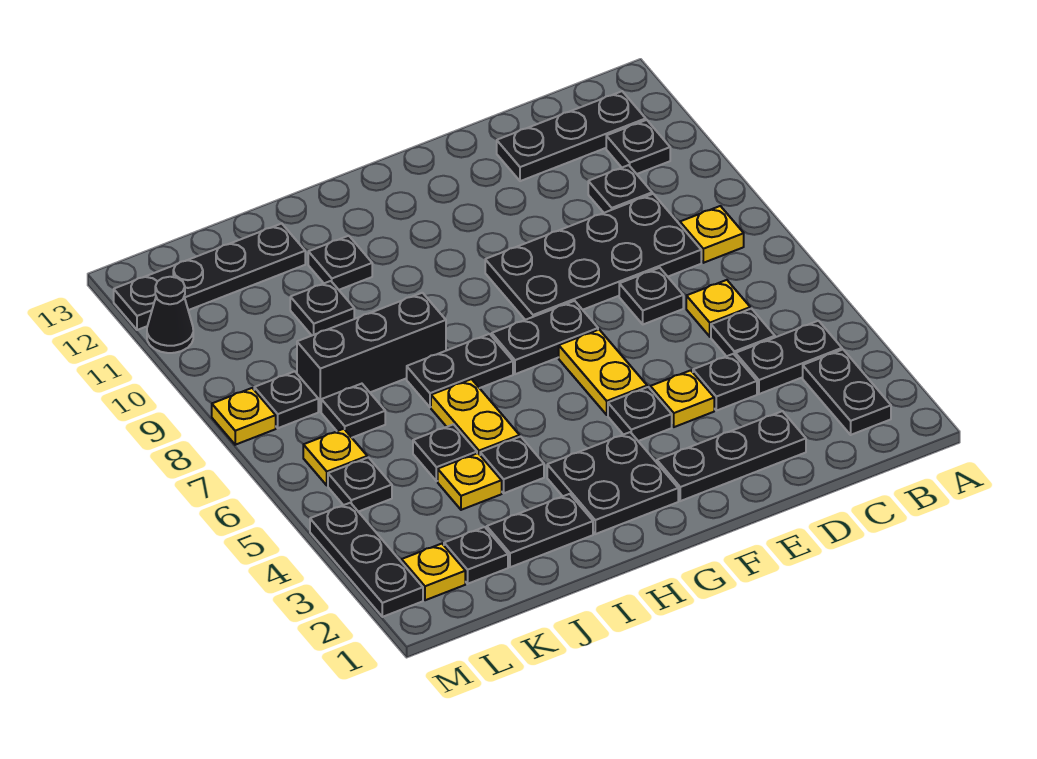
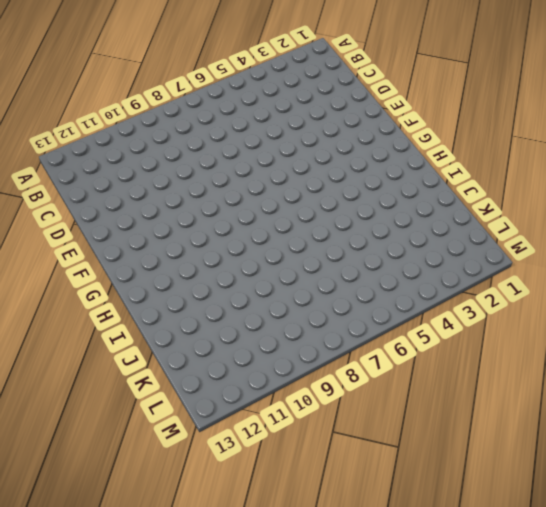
none -> black plate B2:B3 level 1
none -> black plate B4:C4 level 1
none -> yellow plate B8 level 1
none -> black plate B11 level 1

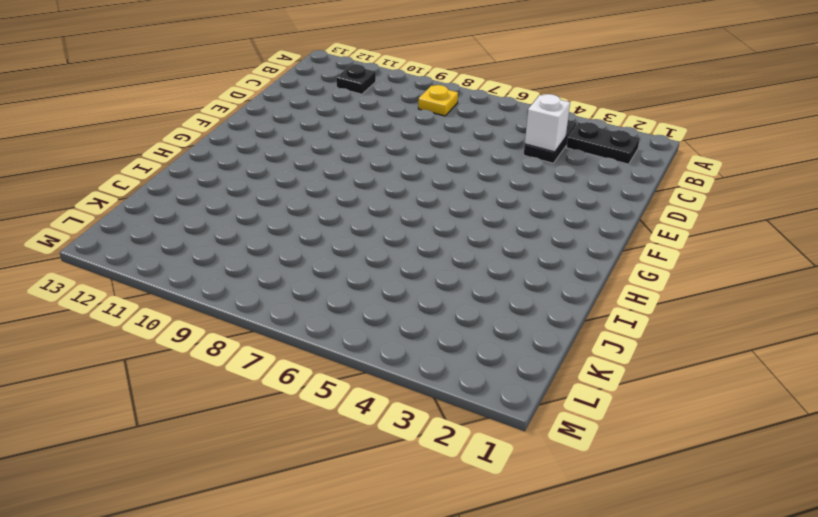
white brick C4 level 2 -> none
none -> black plate B12:D12 level 1
none -> black plate C5 level 1
none -> yellow plate C6 level 1
none -> black plate C8:F9 level 1

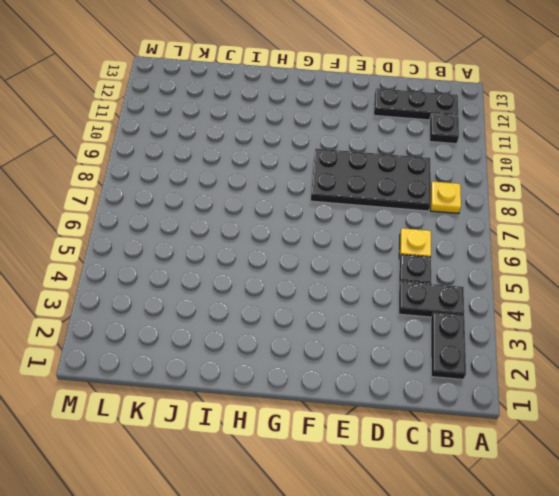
none -> black plate C10 level 1
none -> black plate D2:F2 level 1
none -> black plate D4 level 1
none -> black plate D7 level 1

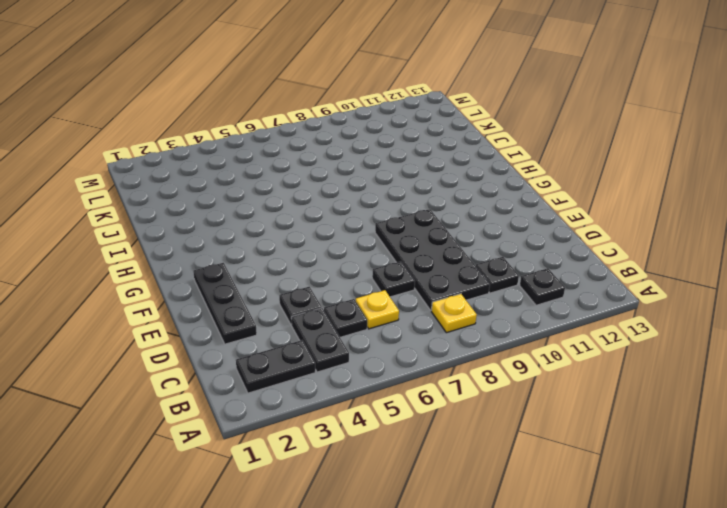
none -> black plate B12:D12 level 1
none -> yellow plate E4 level 1
none -> black plate F4 level 1
none -> yellow plate F5:F6 level 1

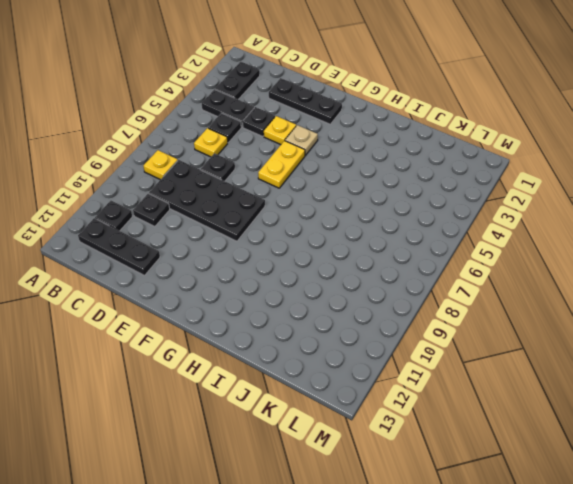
tan plate F4 level 1 -> black plate F4 level 1
none -> black plate F7:G7 level 1
none -> black plate G2:H3 level 1
none -> black plate H7:I7 level 1
none -> black plate I2:J2 level 1

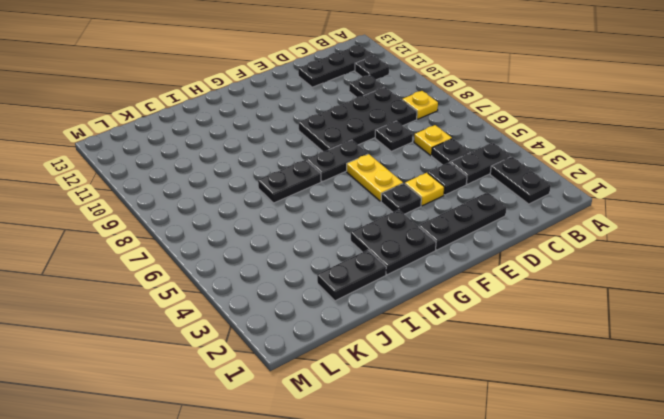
none -> black plate I4 level 1
none -> yellow plate I5:I6 level 1
none -> black brick I8:K8 level 1
none -> black plate I11 level 1

